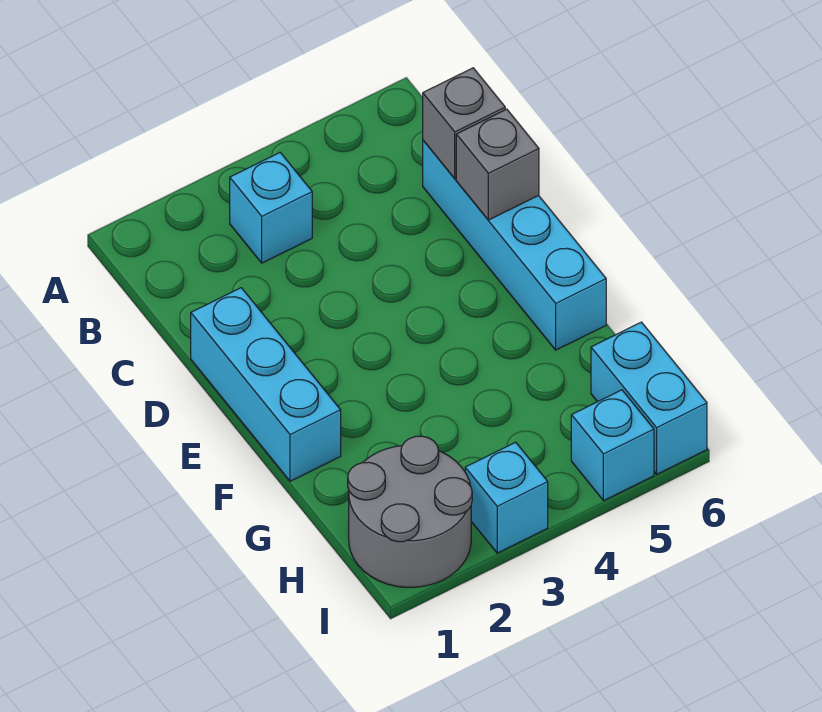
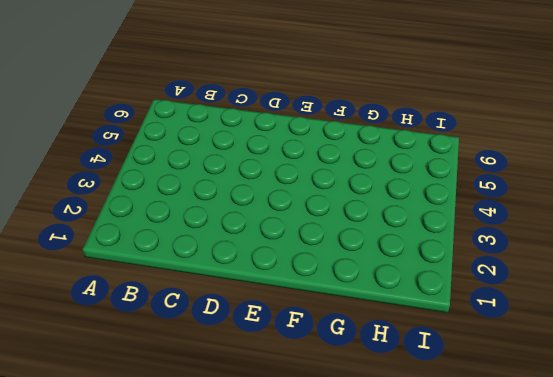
none -> cyan brick B3 level 1
none -> cyan brick C6:F6 level 1

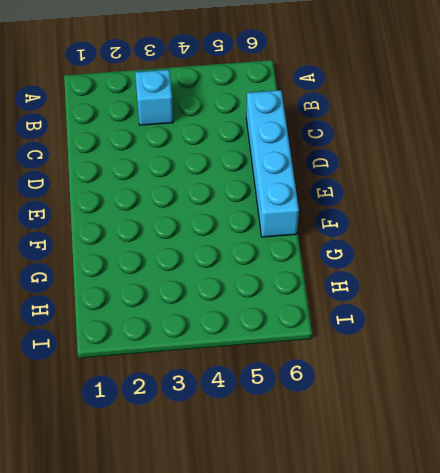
none -> cyan brick D1:F1 level 1
none -> grey round brick H1:I2 level 1

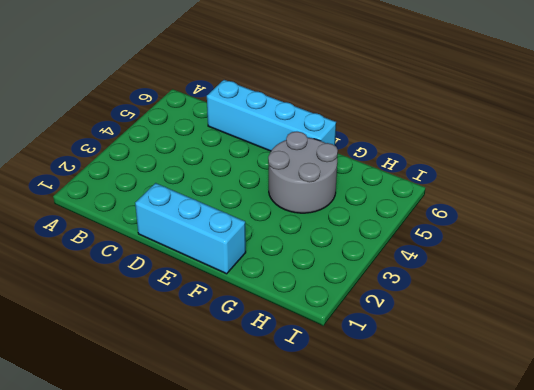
grey round brick F4:G5 level 1 -> grey round brick H1:I2 level 1
none -> cyan brick B3 level 1
none -> cyan brick H6:I6 level 1

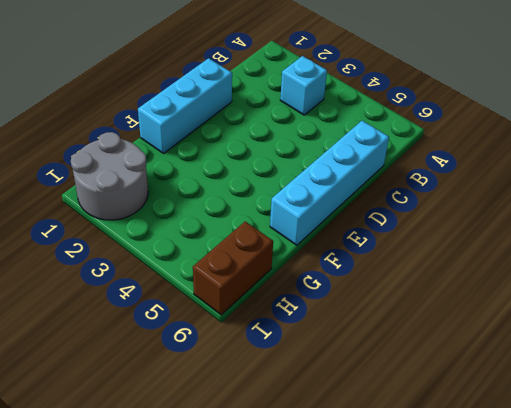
brown brick H6:I6 level 1 -> cyan brick H6:I6 level 1
none -> cyan brick I3 level 1
none -> cyan brick I5 level 1

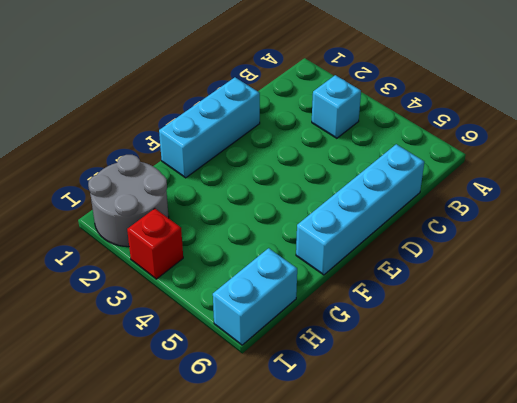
red brick I3 level 1 -> cyan brick I3 level 1
none -> cyan brick I5 level 1
none -> grey brick C6 level 2

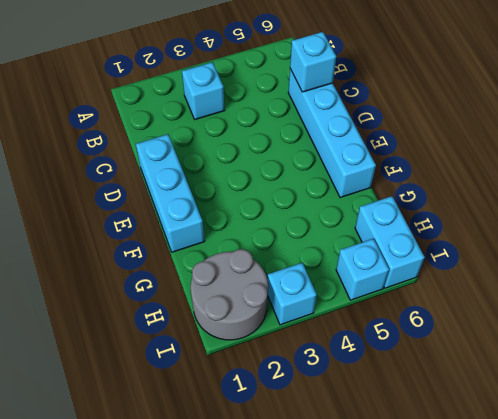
cyan brick C6 level 2 -> grey brick C6 level 2
none -> grey brick D6 level 2

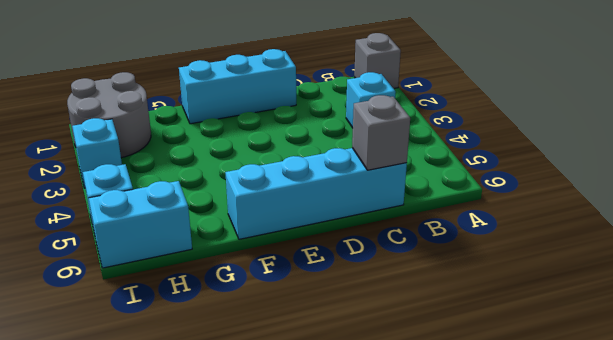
grey brick A1 level 1 -> grey brick D6 level 2

